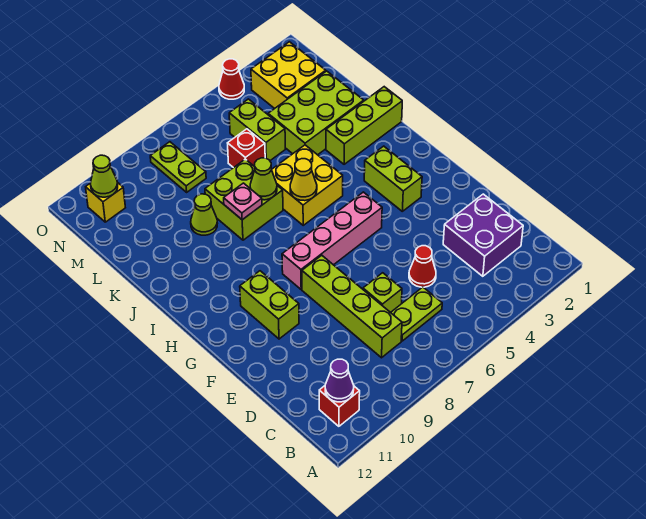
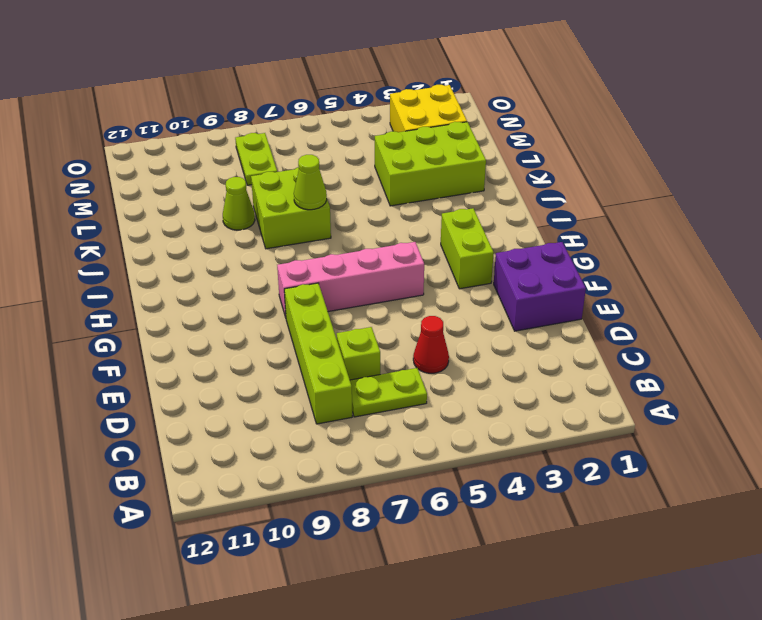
purple brick E1:F2 level 1 -> purple brick C2:D3 level 1
none -> red brick B11 level 1
none -> lime brick F10:G10 level 1
none -> yellow brick I5:J6 level 1

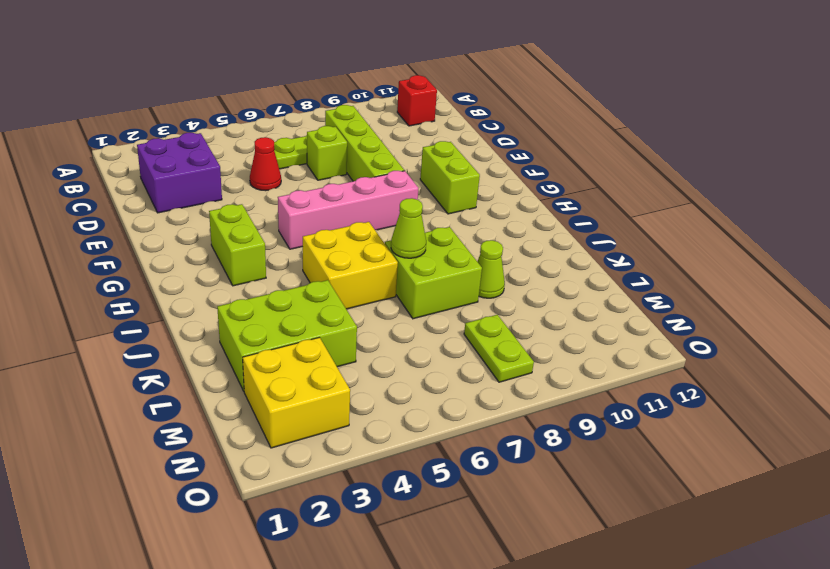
none -> lime brick J1:J3 level 1
none -> lime brick L5:M5 level 1
none -> red brick L6 level 1

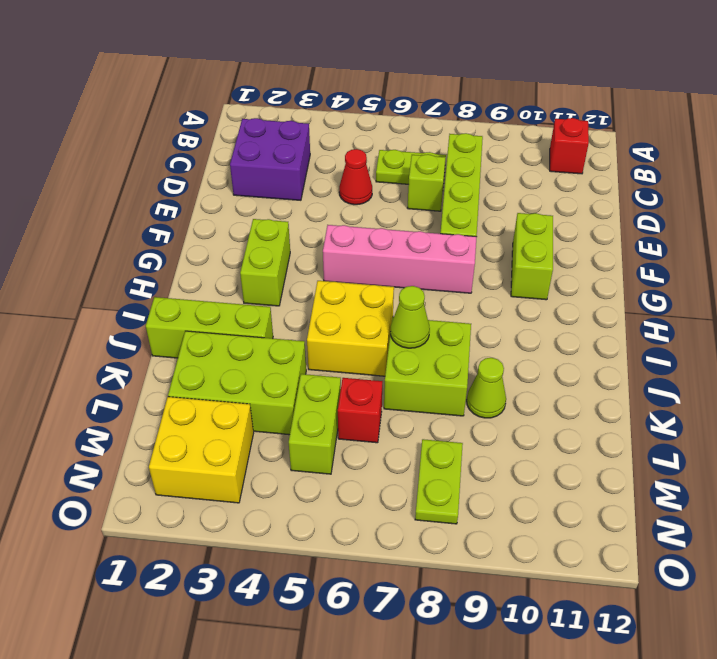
none -> yellow brick N11 level 1
none -> red cone O4 level 1
none -> purple cone B11 level 2

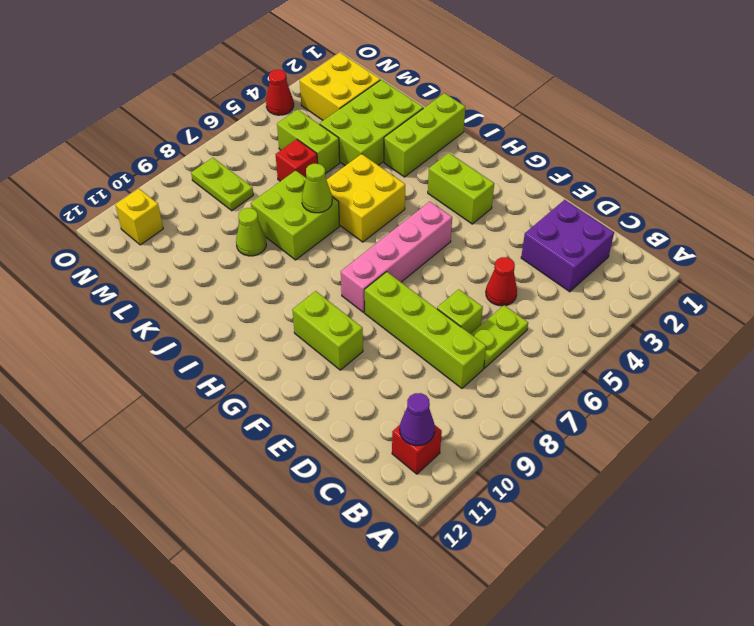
none -> yellow cone I6 level 2
none -> pink plate J8 level 2
none -> lime cone N11 level 2

